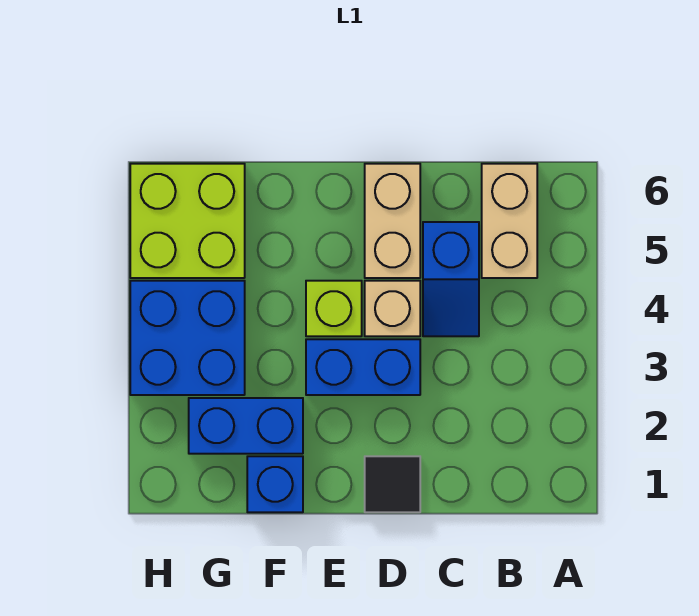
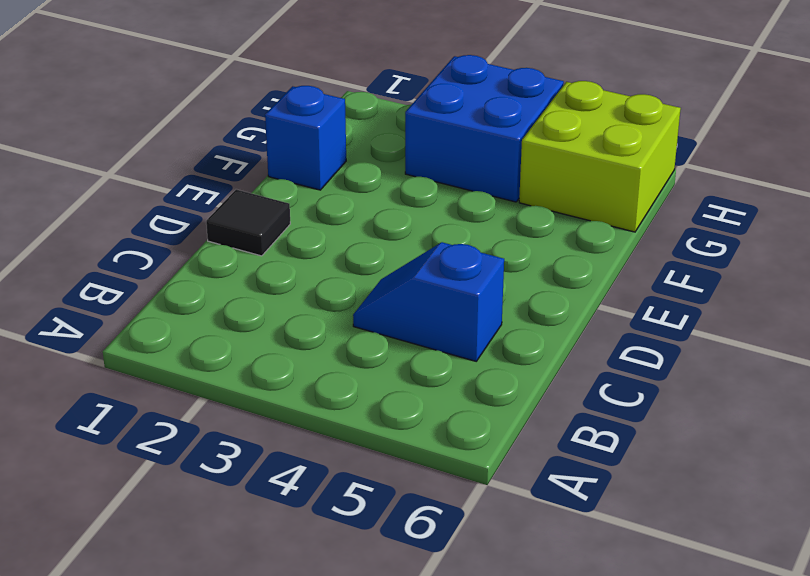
none -> tan brick B5:B6 level 1
none -> blue brick D3:E3 level 1

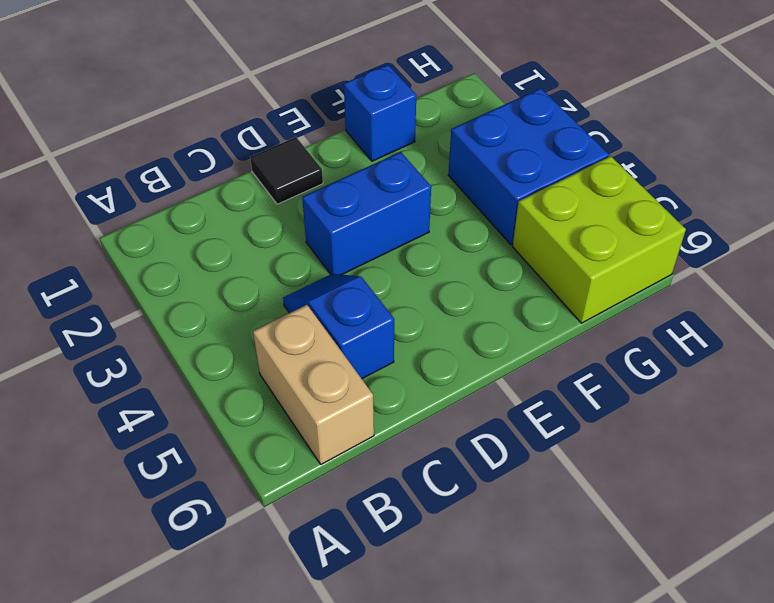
none -> tan brick D4 level 1
none -> tan brick D5:D6 level 1

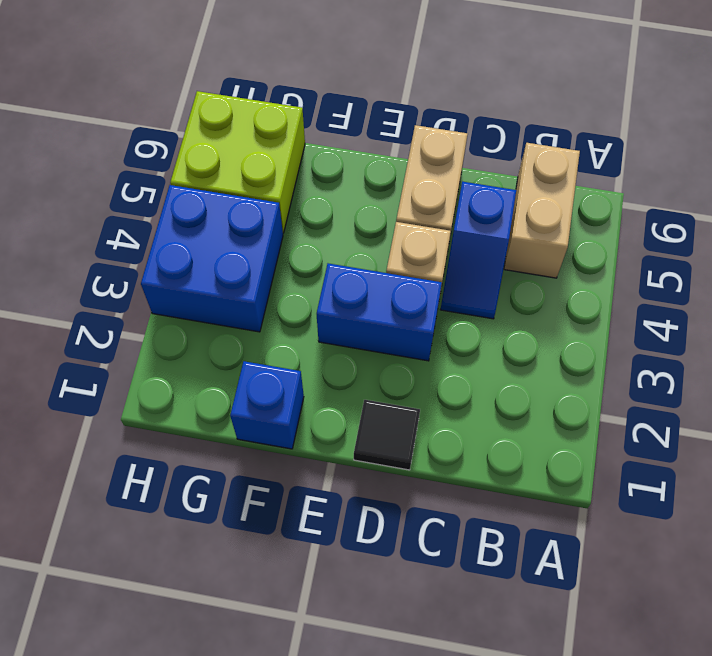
none -> lime brick E4 level 1
none -> blue brick F2:G2 level 1

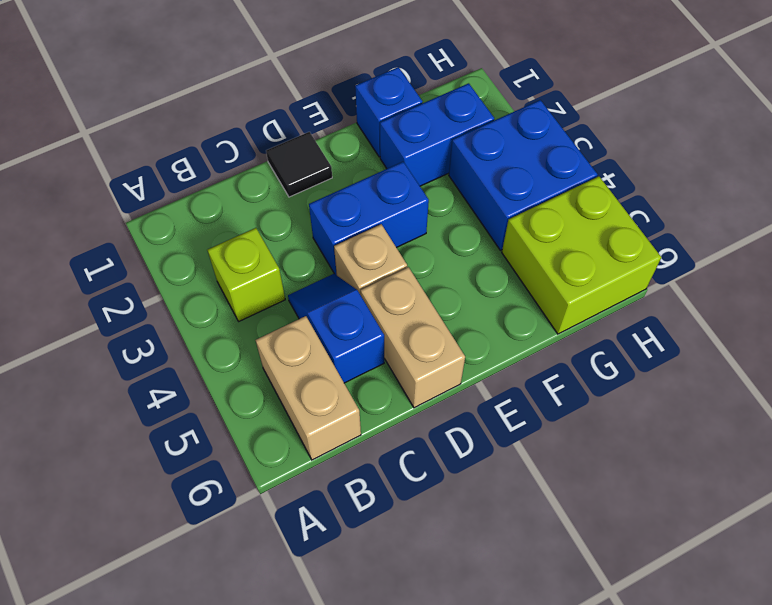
lime brick B3 level 1 -> lime brick E4 level 1

